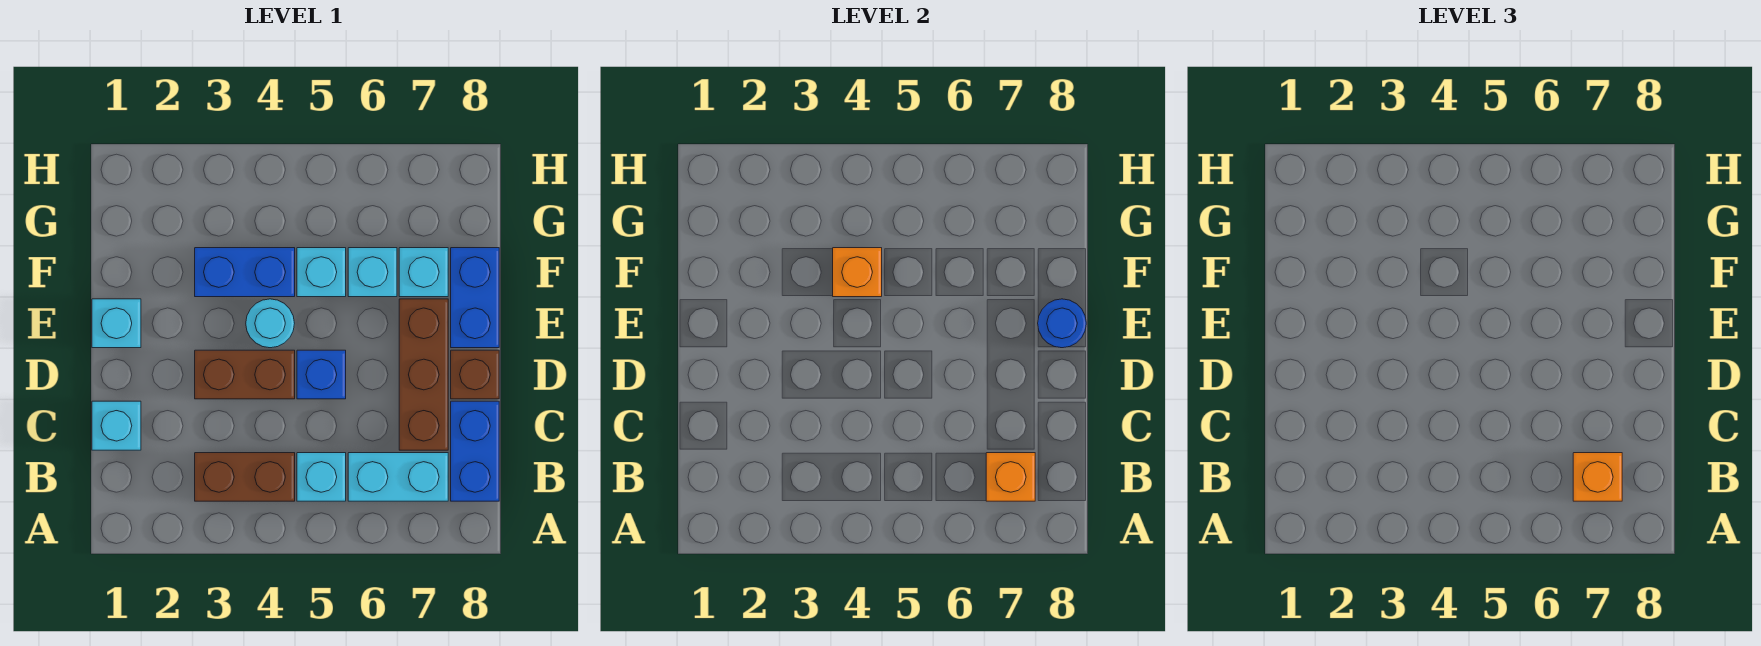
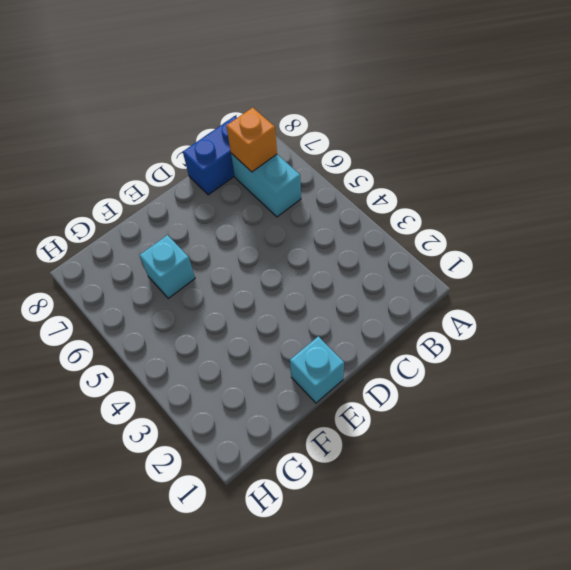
none -> brown brick B3:B4 level 1
none -> cyan brick B5 level 1
none -> cyan brick C1 level 1

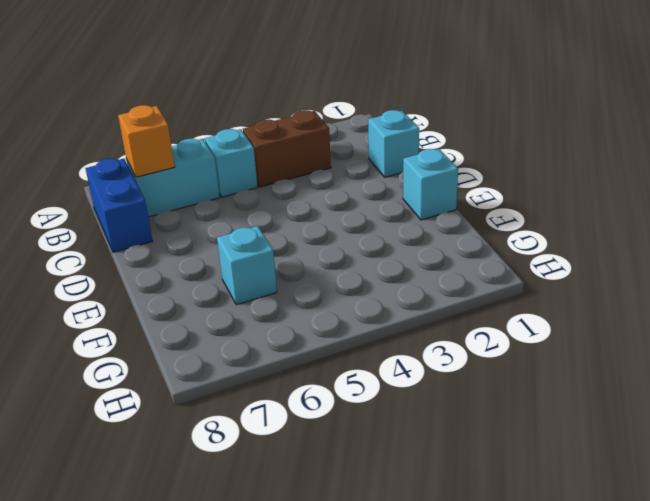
none -> brown brick C7:E7 level 1
none -> brown brick D3:D4 level 1
none -> blue brick D5 level 1

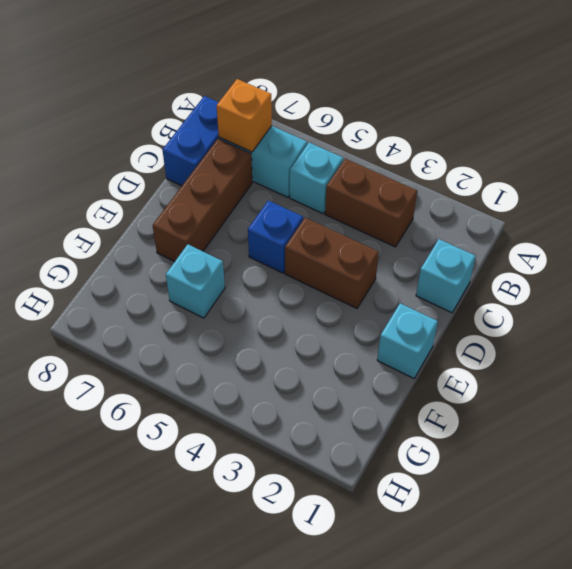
none -> brown brick D8 level 1
none -> cyan round brick E4 level 1
none -> blue brick E8:F8 level 1

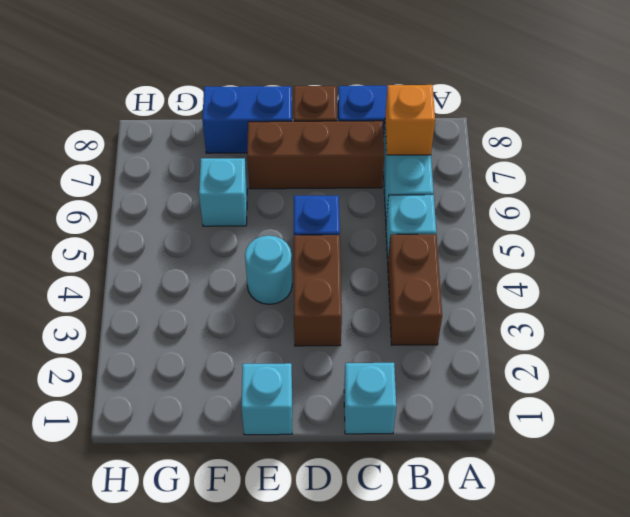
none -> blue brick F3:F4 level 1
none -> cyan brick F5 level 1
none -> cyan brick F7 level 1

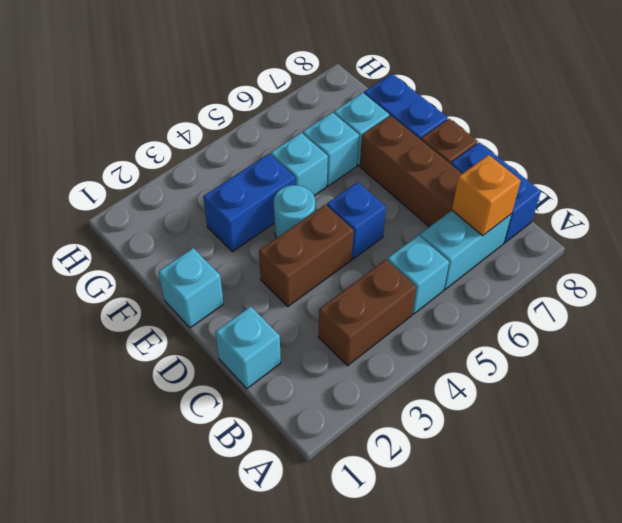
none -> blue round brick E8 level 2
none -> orange brick F4 level 2
none -> orange brick B7 level 3

